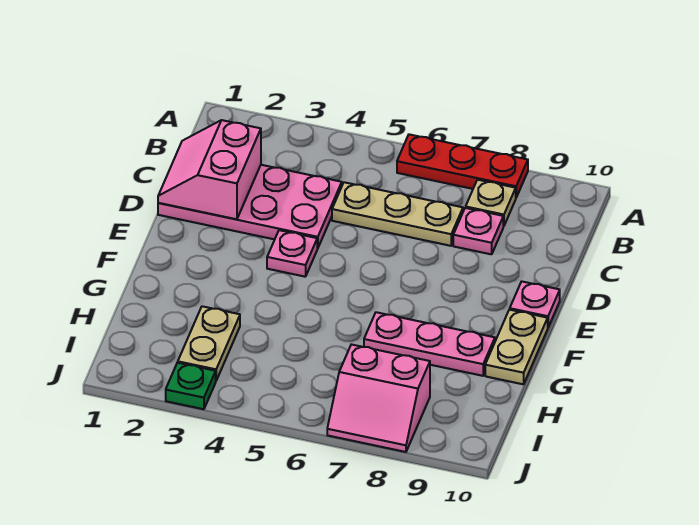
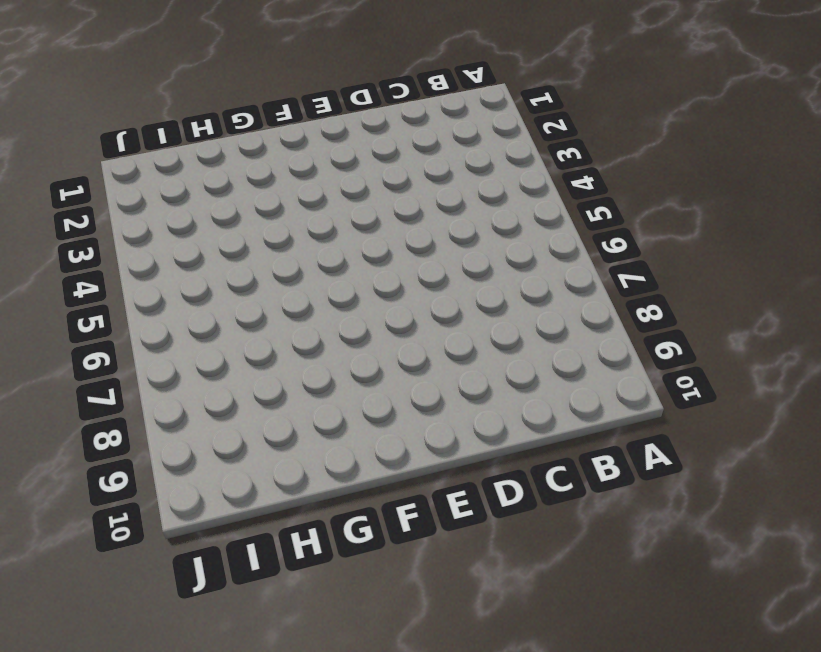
none -> red plate A6:A8 level 1
none -> tan plate B8 level 1
none -> pink plate C1:D4 level 1

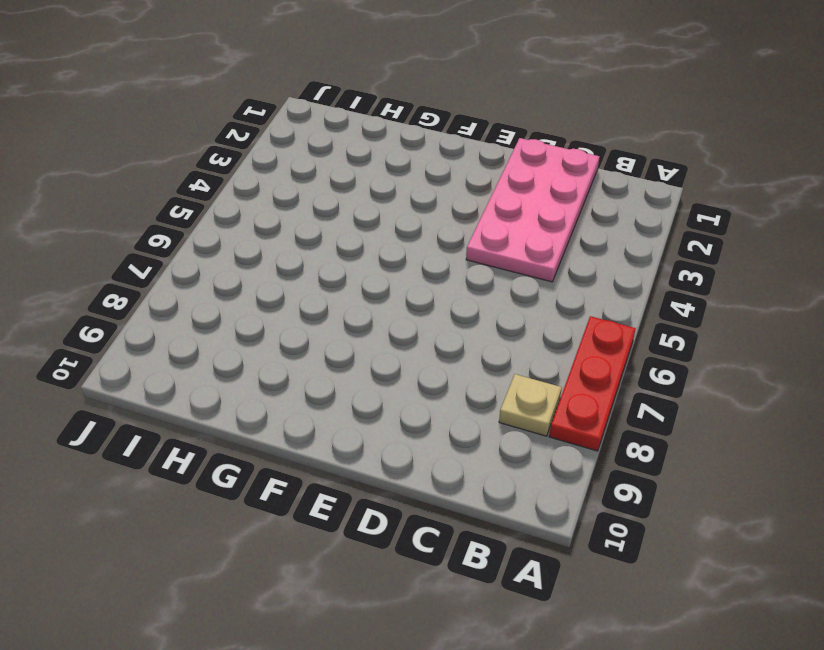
none -> tan plate C5:C7 level 1
none -> pink plate C8 level 1
none -> pink plate E4 level 1

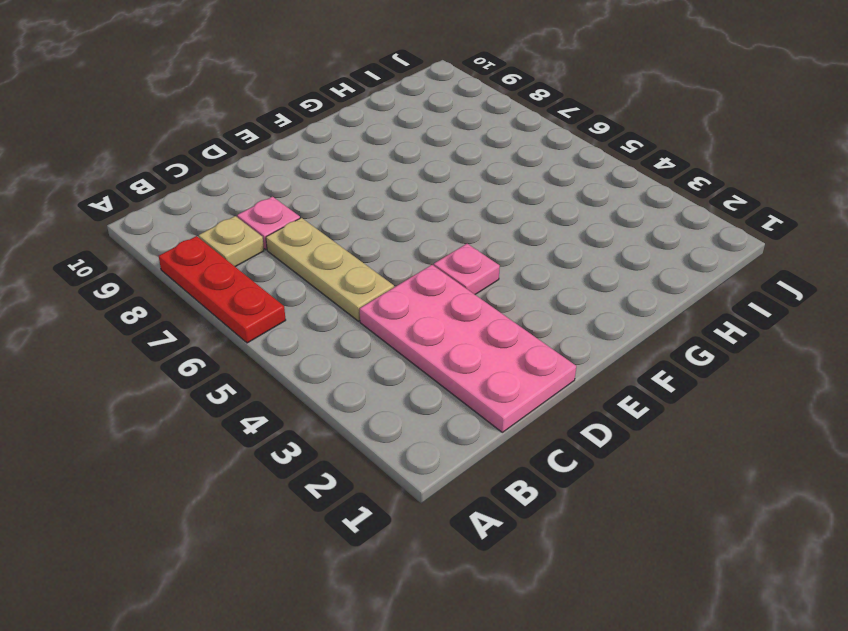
none -> pink plate E10 level 1
none -> tan plate F10:G10 level 1
none -> pink plate G7:G9 level 1

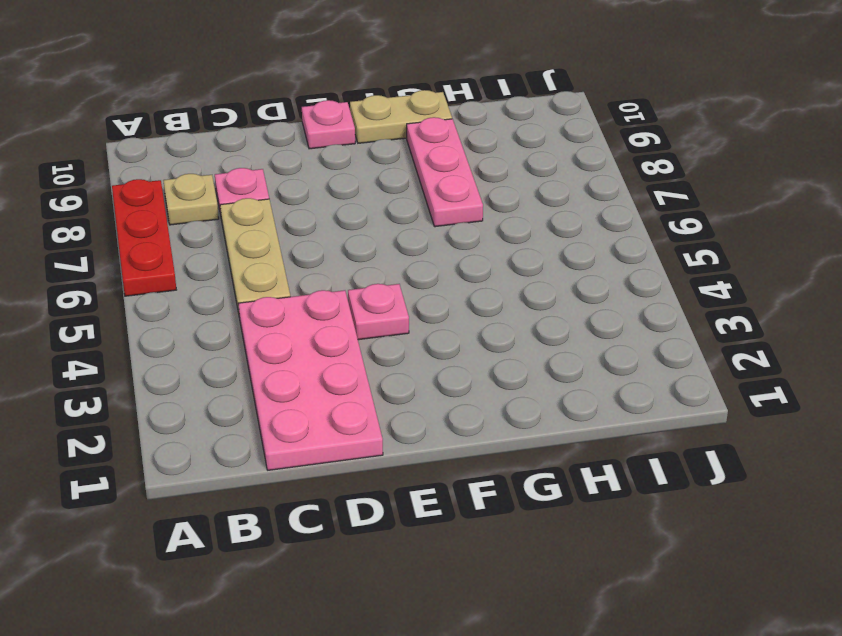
none -> tan plate H3:I3 level 1
none -> pink slope I7:J8 level 1 top I
none -> green plate J3 level 1

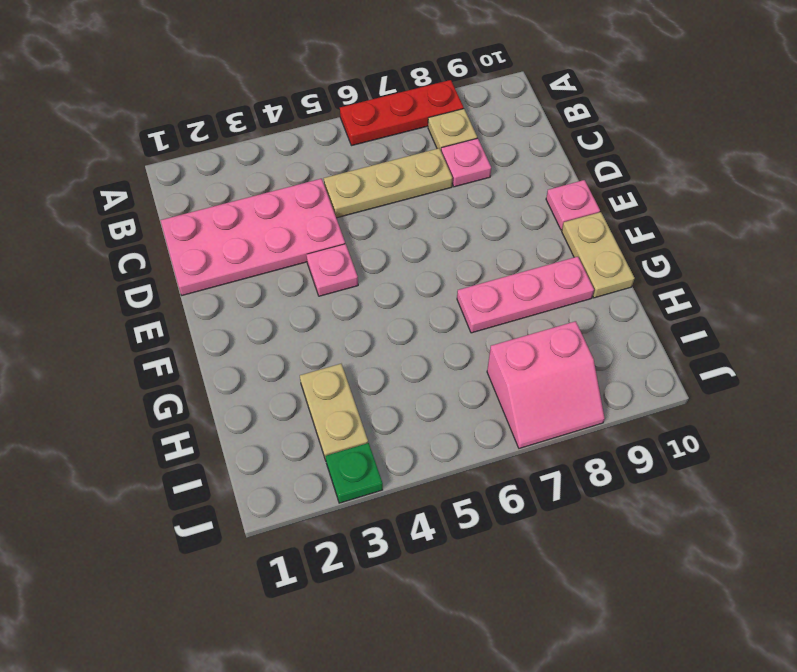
none -> pink slope C1:D2 level 2 top 2

